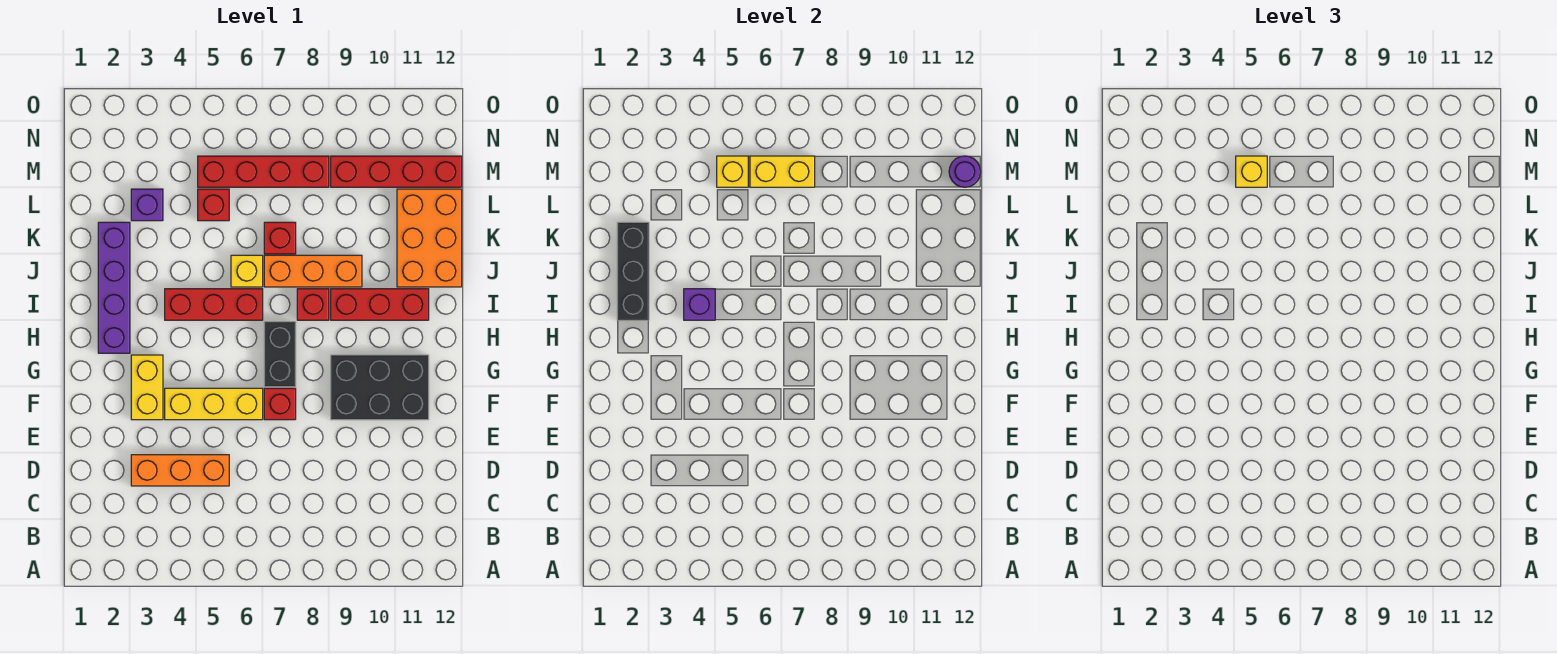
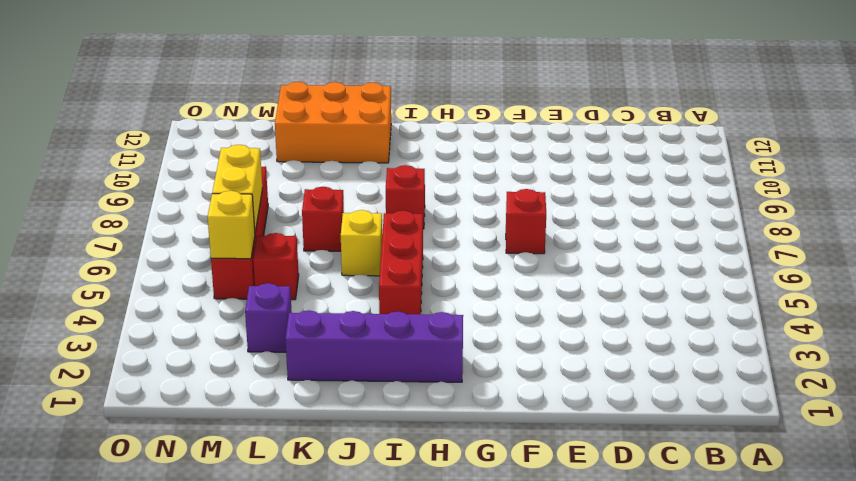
none -> orange brick D3:D5 level 1
none -> yellow brick F3:G3 level 1
none -> yellow brick F4:F6 level 1

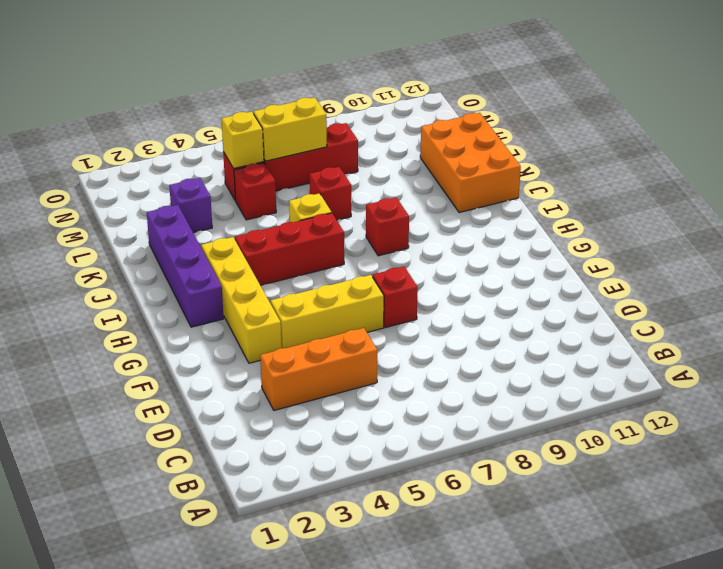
yellow brick F3:I3 level 1 -> yellow brick F3:G3 level 1
none -> black brick F9:G11 level 1
none -> black brick G7:H7 level 1
none -> red brick I9:I11 level 1

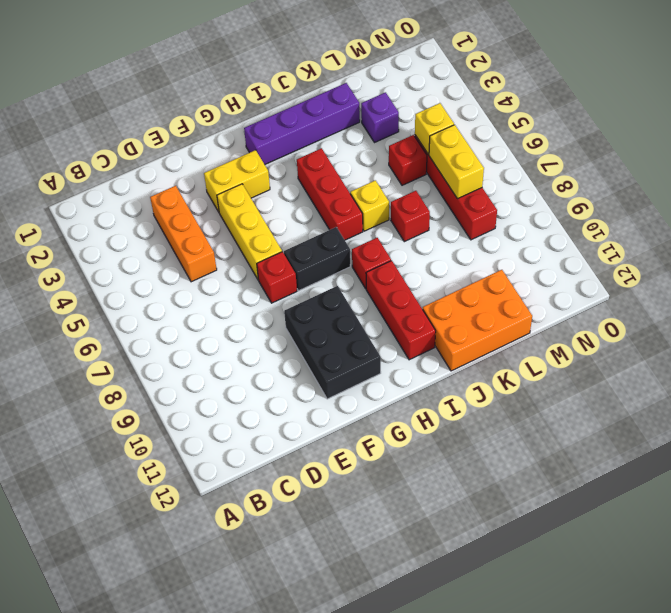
none -> orange brick J7:J9 level 1
none -> red brick M9:M12 level 1
none -> black brick I2:K2 level 2

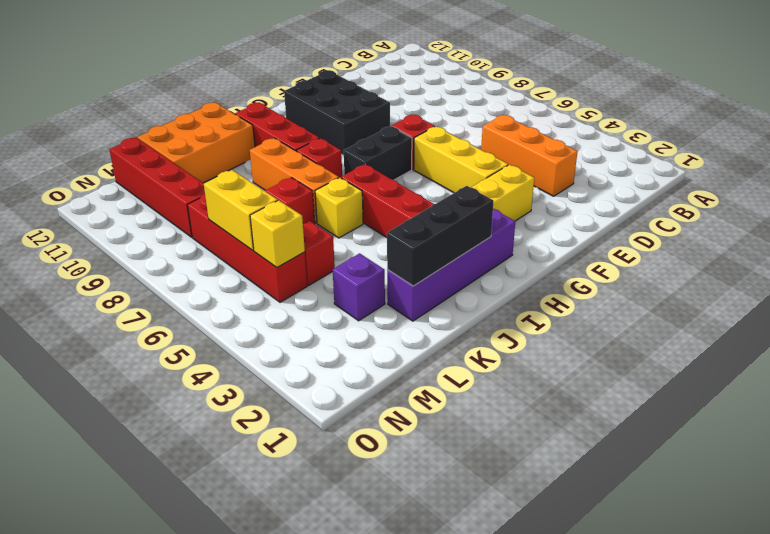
none -> purple brick I4 level 2
none -> purple round brick M12 level 2
none -> yellow brick M5 level 3

